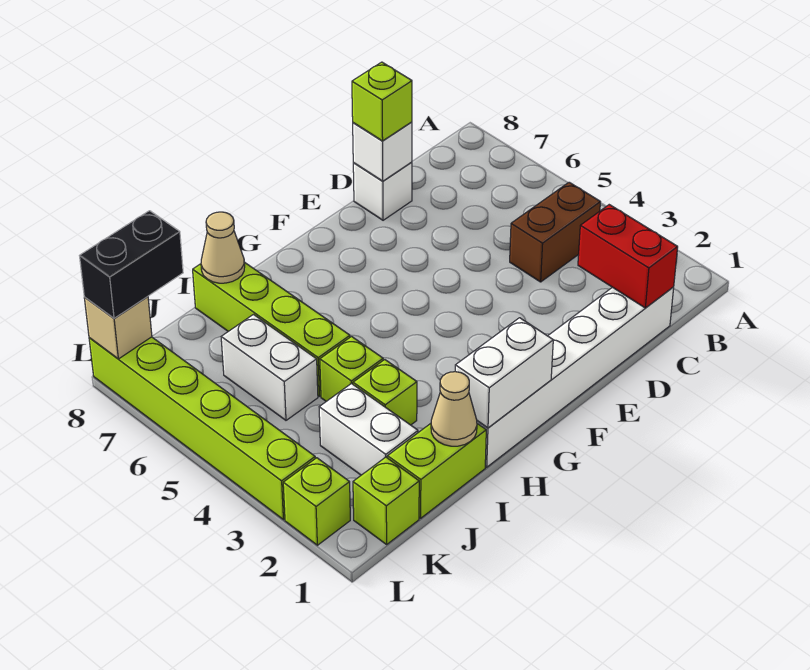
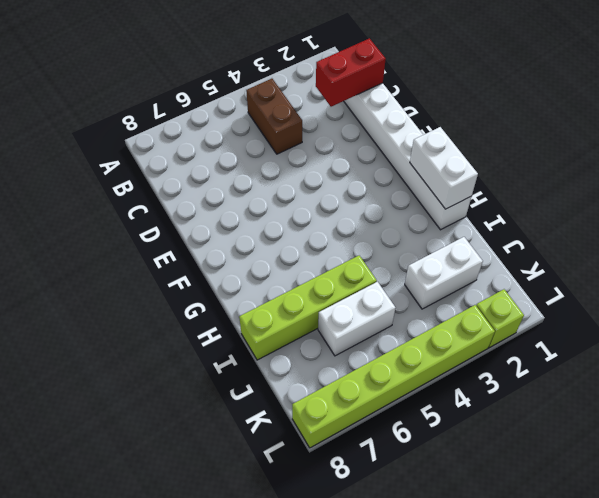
none -> white brick D8 level 1
none -> lime brick I1:J1 level 1
none -> lime brick I3 level 1

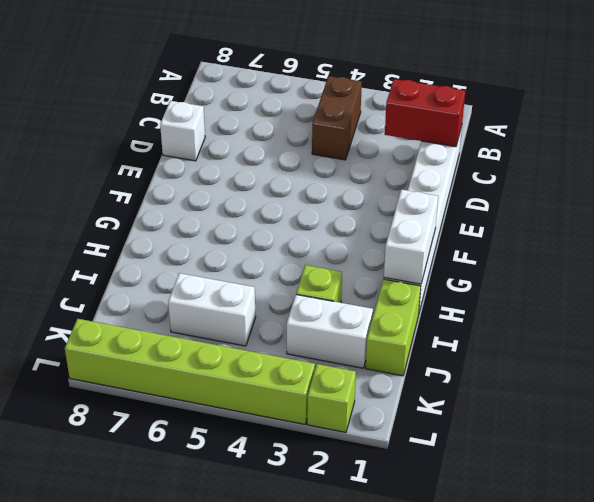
none -> lime brick I4 level 1
none -> lime brick I5:I8 level 1
none -> lime brick K1 level 1

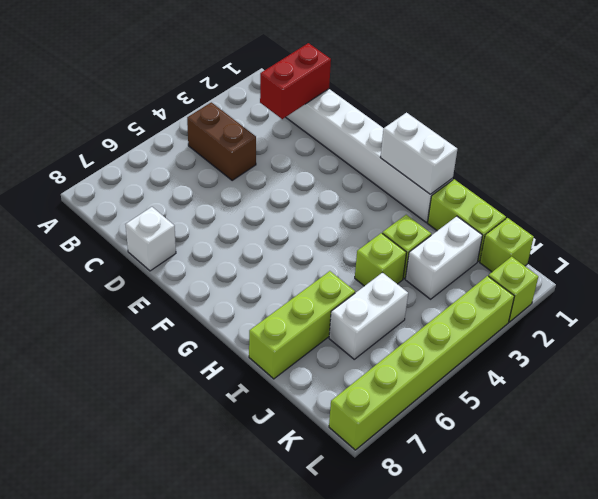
lime brick I6:I8 level 1 -> lime brick I5:I8 level 1
none -> white brick D8 level 2
none -> tan cone I1 level 2
none -> tan cone I8 level 2

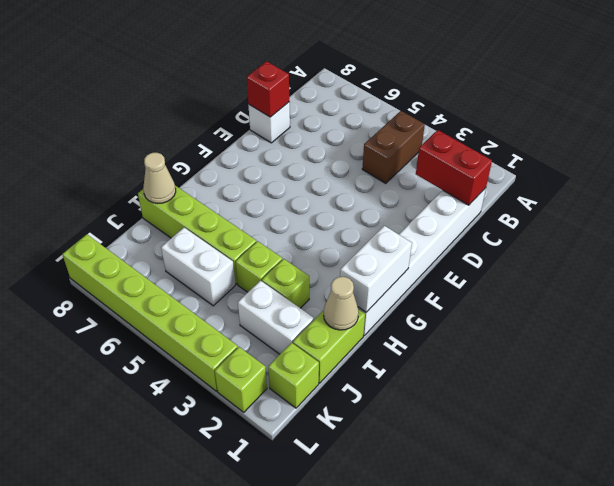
red brick D8 level 2 -> white brick D8 level 2
none -> tan brick L8 level 2
none -> lime brick D8 level 3
none -> black brick K8:L8 level 3

